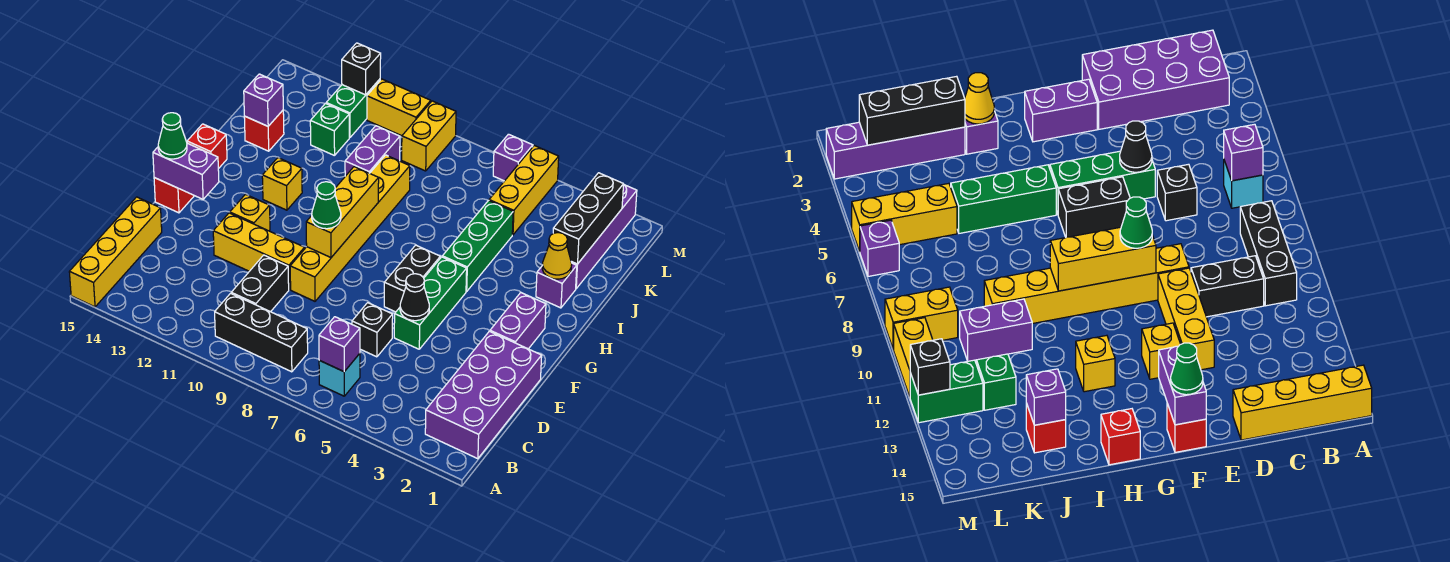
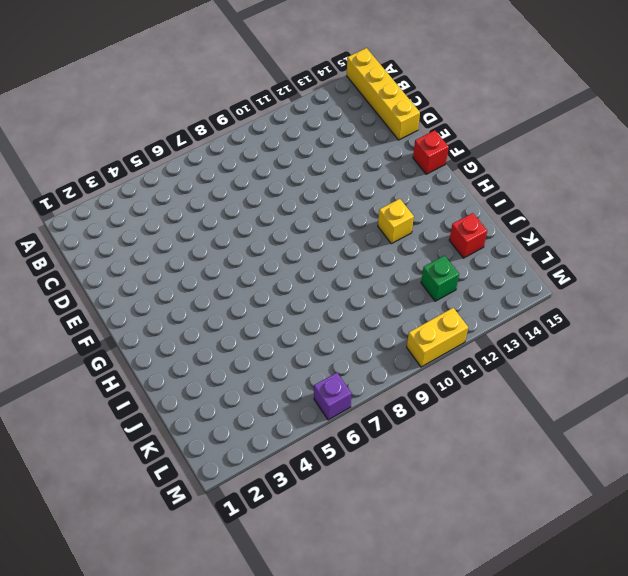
none -> purple brick B1:E2 level 1
none -> cyan brick B6 level 1
none -> black brick B8:B10 level 1
none -> black brick C10:D10 level 1

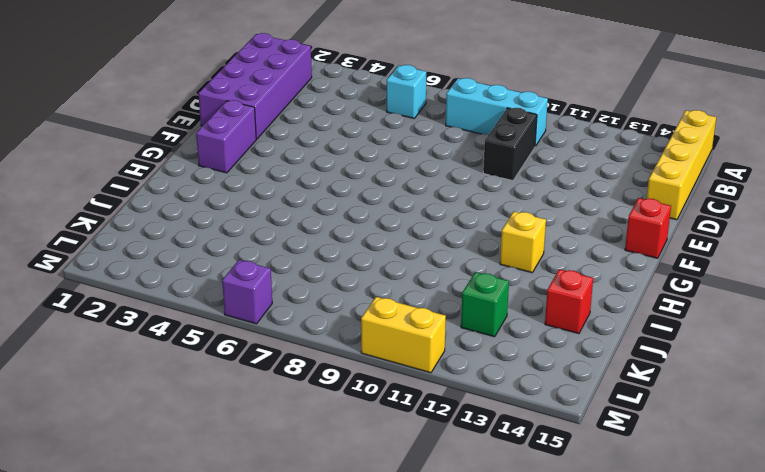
cyan brick B8:B10 level 1 -> black brick B8:B10 level 1
none -> black brick D6 level 1
none -> green brick E5:G5 level 1
none -> yellow brick E9:J9 level 1
none -> yellow brick E10:E12 level 1

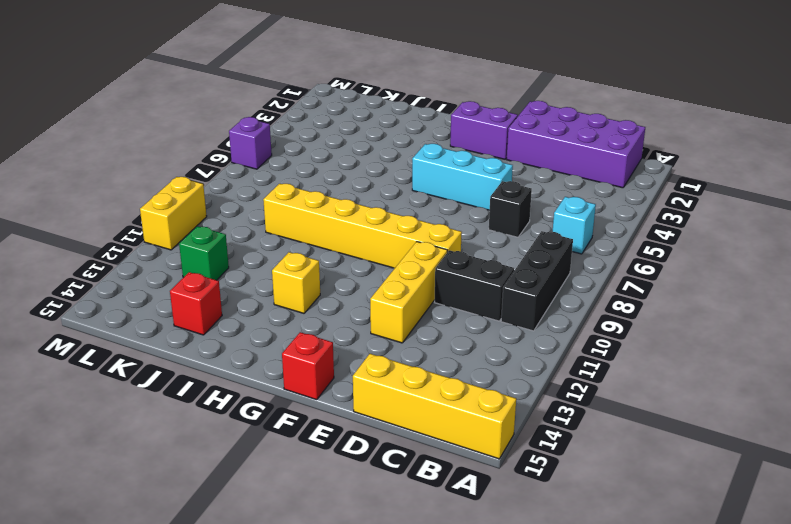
cyan brick E5:G5 level 1 -> green brick E5:G5 level 1
none -> black brick F6:G6 level 1
none -> yellow brick F12 level 1
none -> green brick H5:J5 level 1
none -> red brick H15 level 1

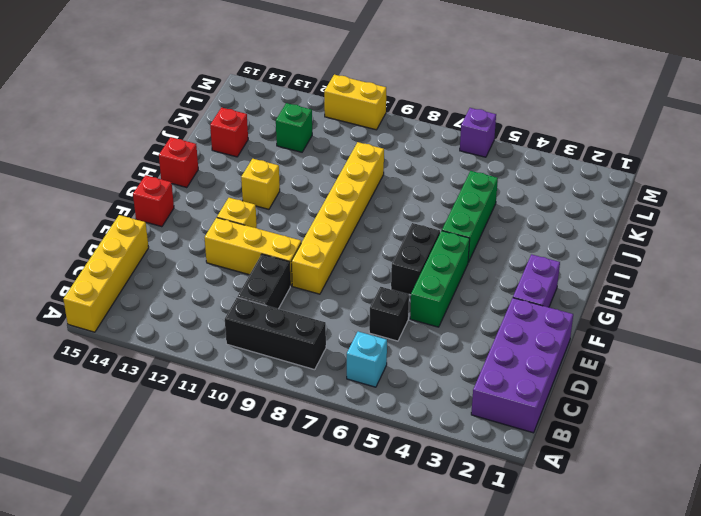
none -> purple brick I2 level 1
none -> purple brick J2:M2 level 1
none -> purple brick J10:K10 level 1
none -> yellow brick K5:M5 level 1

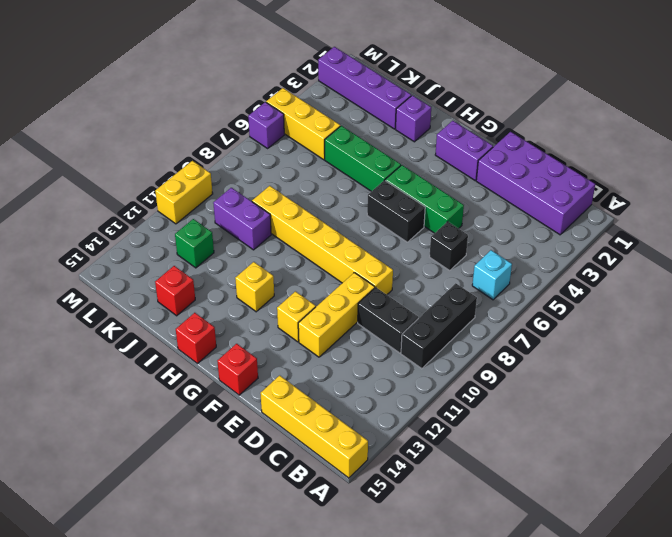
none -> yellow brick L9:M9 level 1
none -> green brick L12:M12 level 1
none -> purple brick B6 level 2
none -> black cone E5 level 2

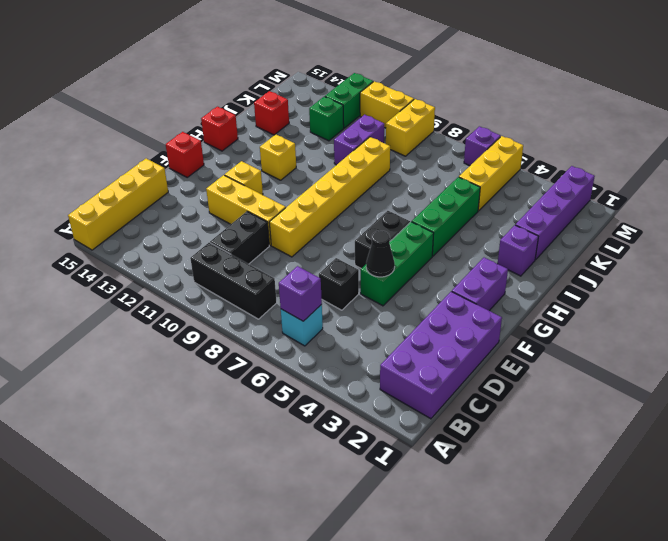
none -> yellow brick F9:H9 level 2
none -> purple brick F14:F15 level 2
none -> yellow cone I2 level 2
none -> black brick J2:L2 level 2

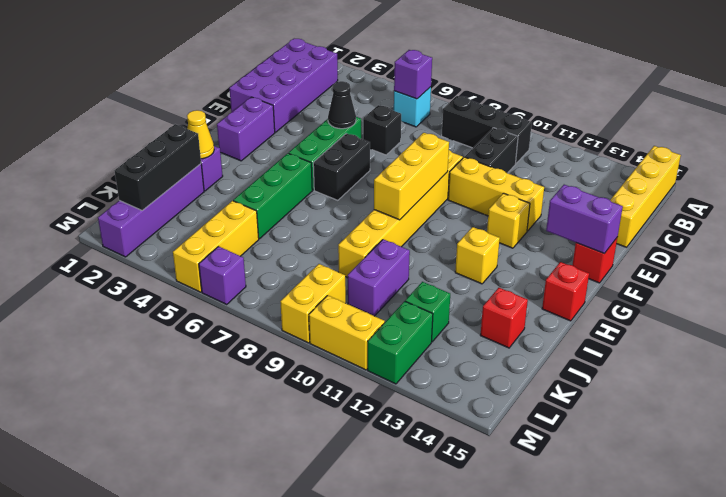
none -> purple brick J14 level 2
none -> black brick M12 level 2
none -> green cone F9 level 3
none -> green cone F15 level 3

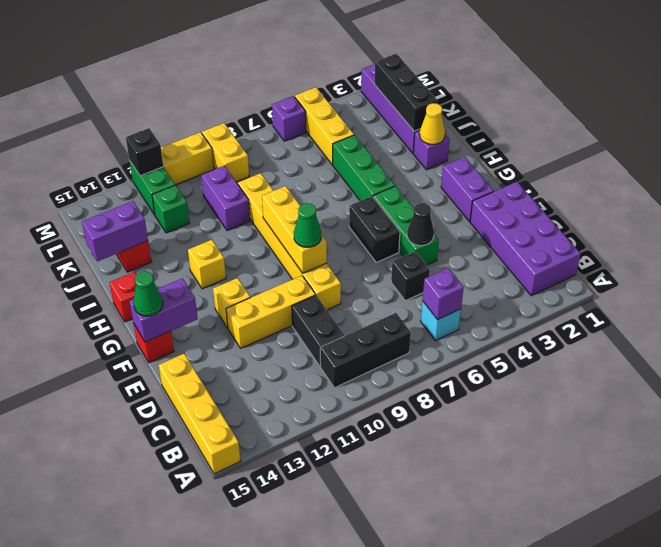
purple brick J14:J15 level 2 -> purple brick J14 level 2

